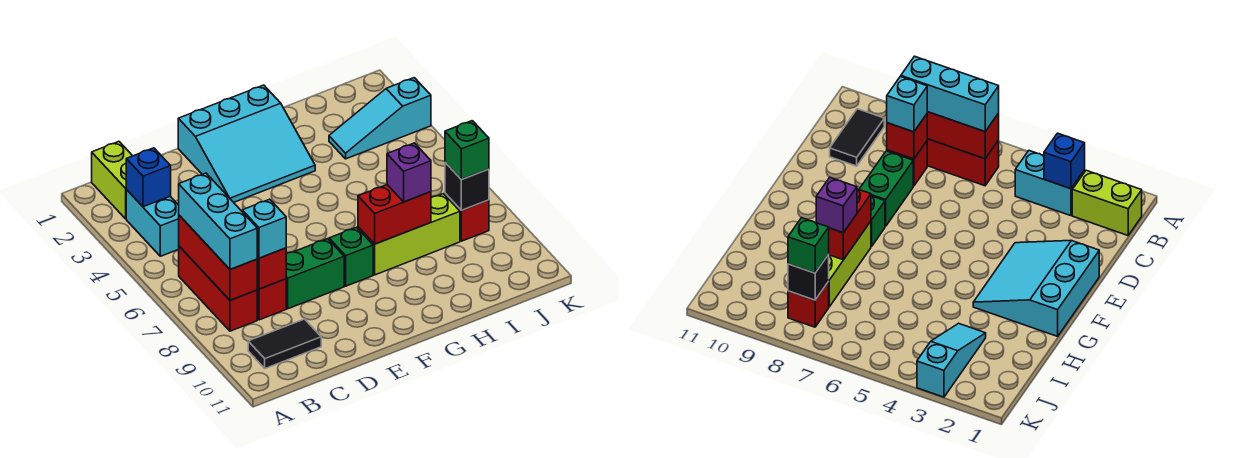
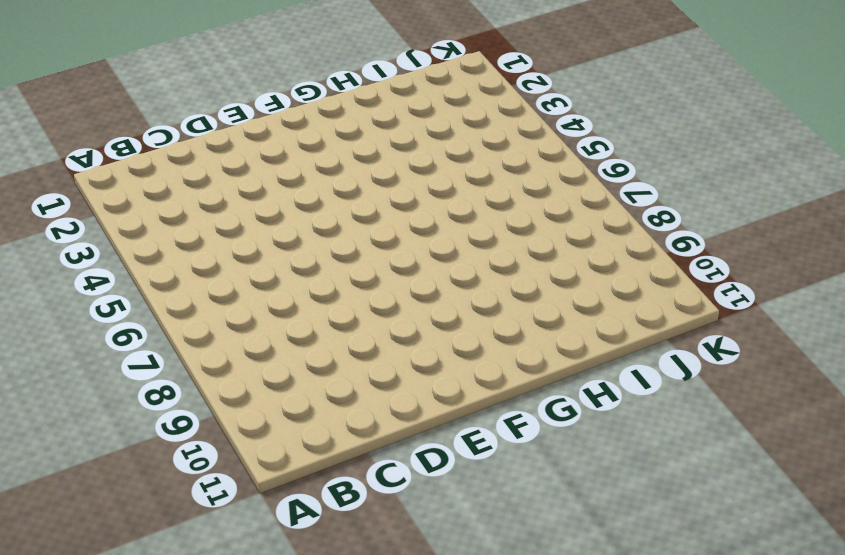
none -> lime brick B1:B2 level 1
none -> cyan brick B3:B4 level 1
none -> red brick B6:B8 level 1

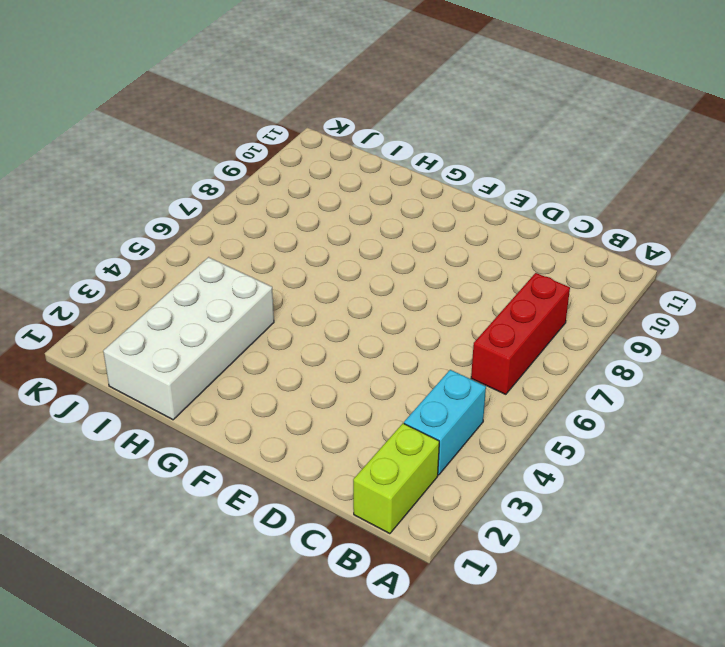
white brick H1:I4 level 1 -> cyan slope I3:K3 level 1 top K
none -> black tile B10:C10 level 1
none -> red brick C8 level 1
none -> green brick D8:E8 level 1

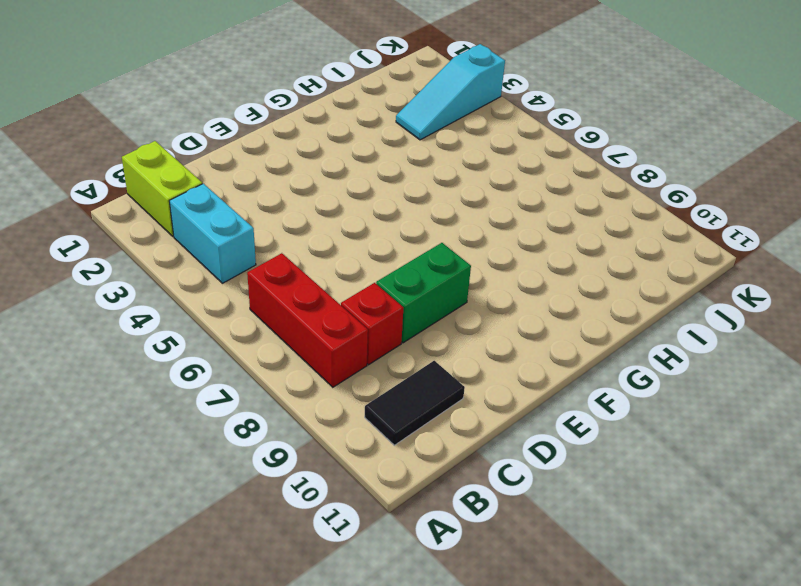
none -> cyan slope E1:G3 level 1 top 1
none -> green brick F8 level 1
none -> lime brick G8:I8 level 1

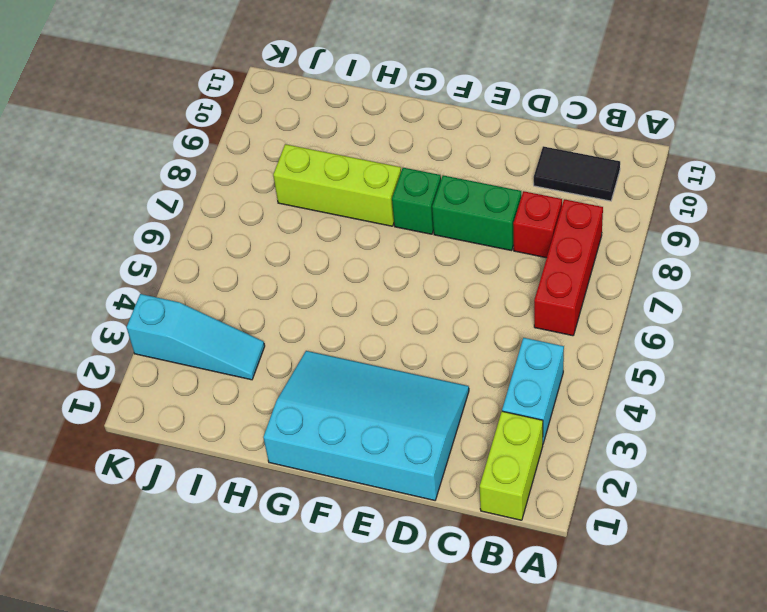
cyan slope D1:G3 level 1 top 1 -> cyan slope E1:G3 level 1 top 1
none -> red brick J8 level 1
none -> blue brick B3 level 2
none -> red brick B6:B8 level 2

